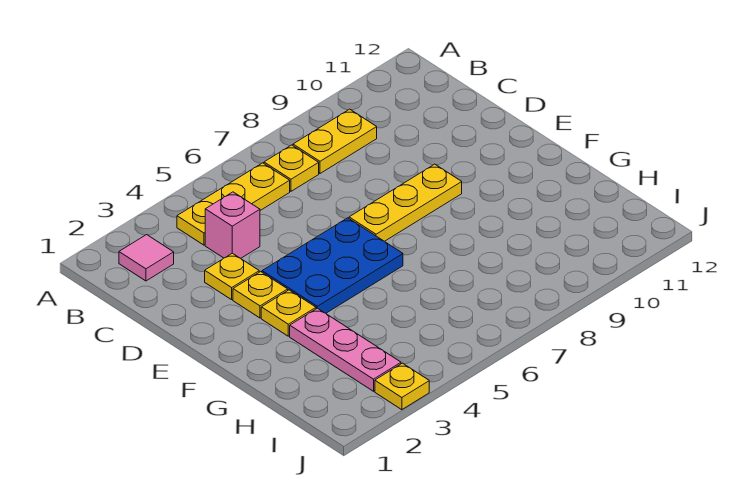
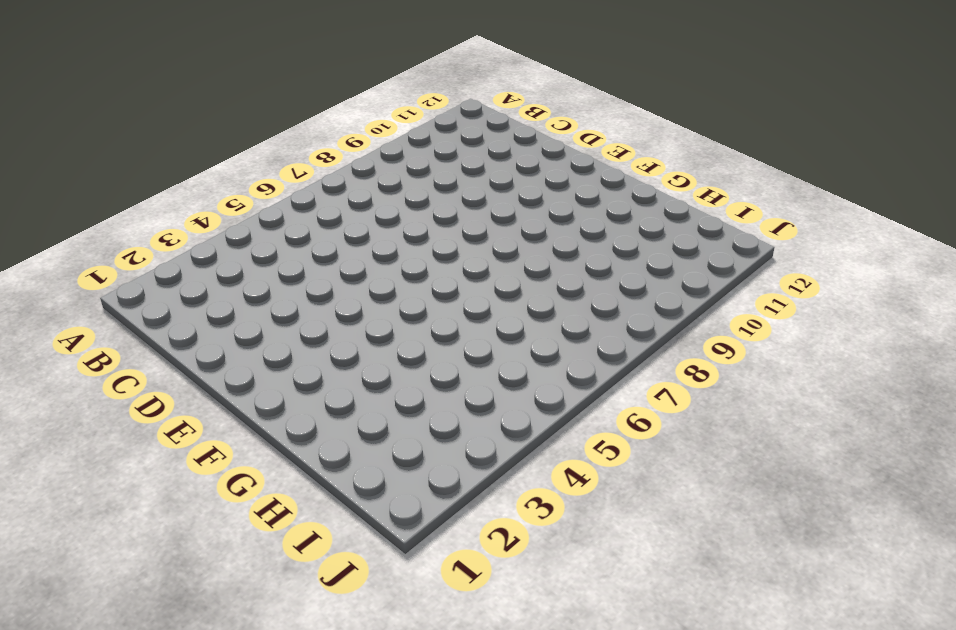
none -> pink tile B2 level 1
none -> yellow plate B4:B6 level 1
none -> yellow plate B7 level 1

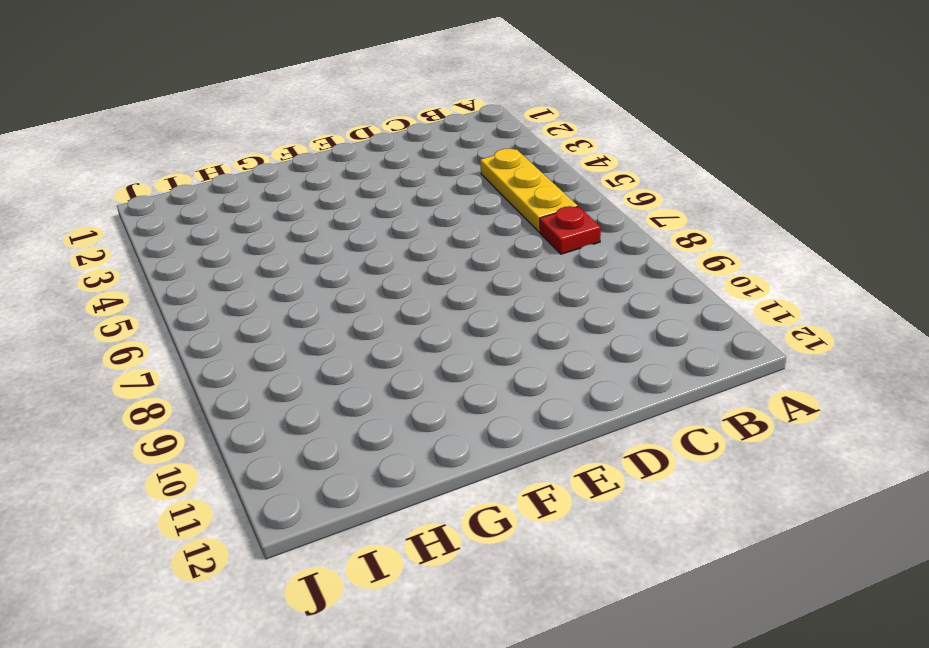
red plate B7 level 1 -> yellow plate B7 level 1
none -> pink tile B2 level 1
none -> yellow plate B8:B9 level 1
none -> pink brick C4 level 1

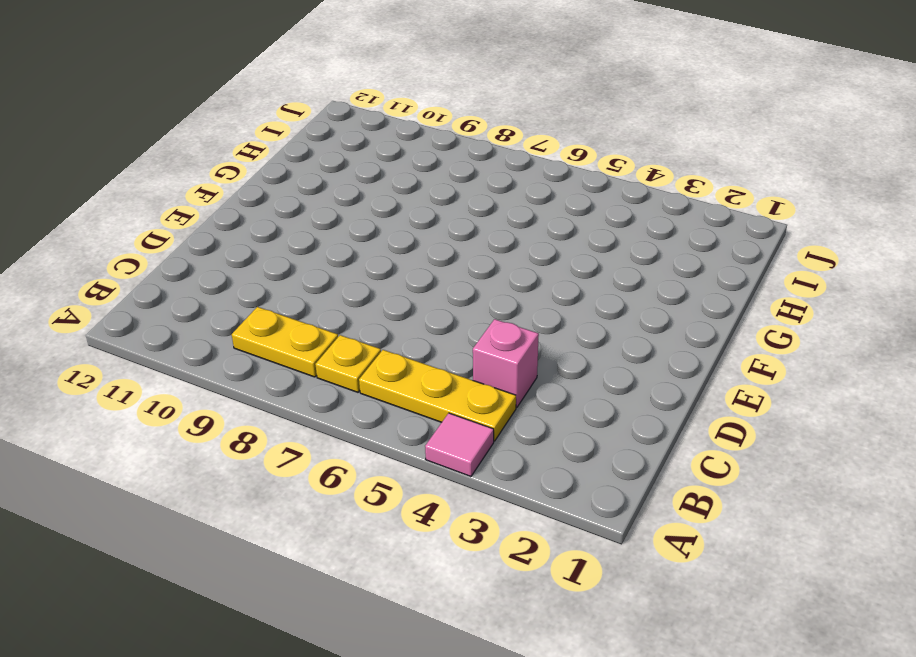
pink tile A4 level 1 -> pink tile B2 level 1
none -> yellow plate D3 level 1
none -> yellow plate E3 level 1
none -> blue plate E4:F6 level 1

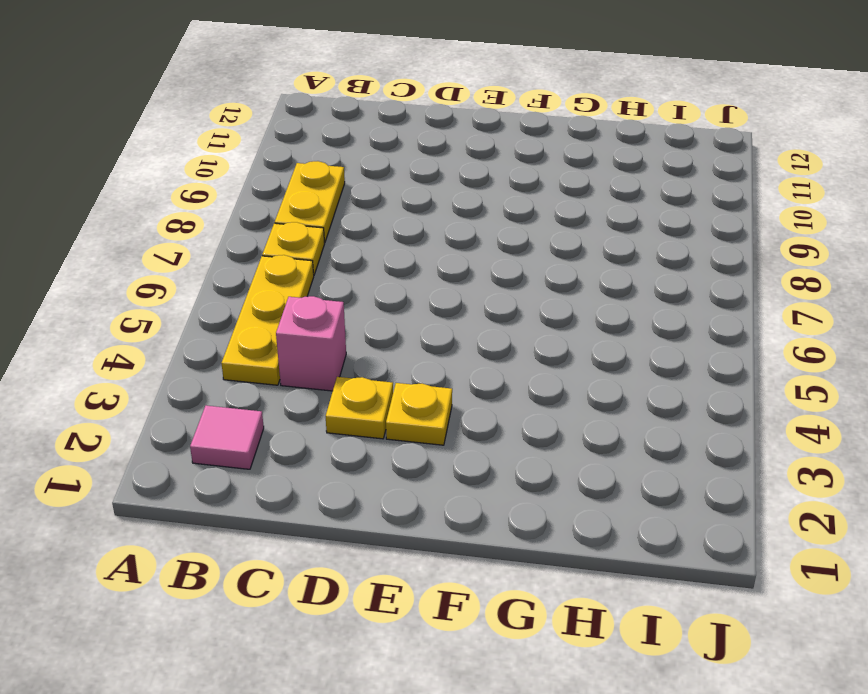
none -> blue plate E4:F6 level 1
none -> yellow plate E7:E9 level 1
none -> yellow plate F3 level 1

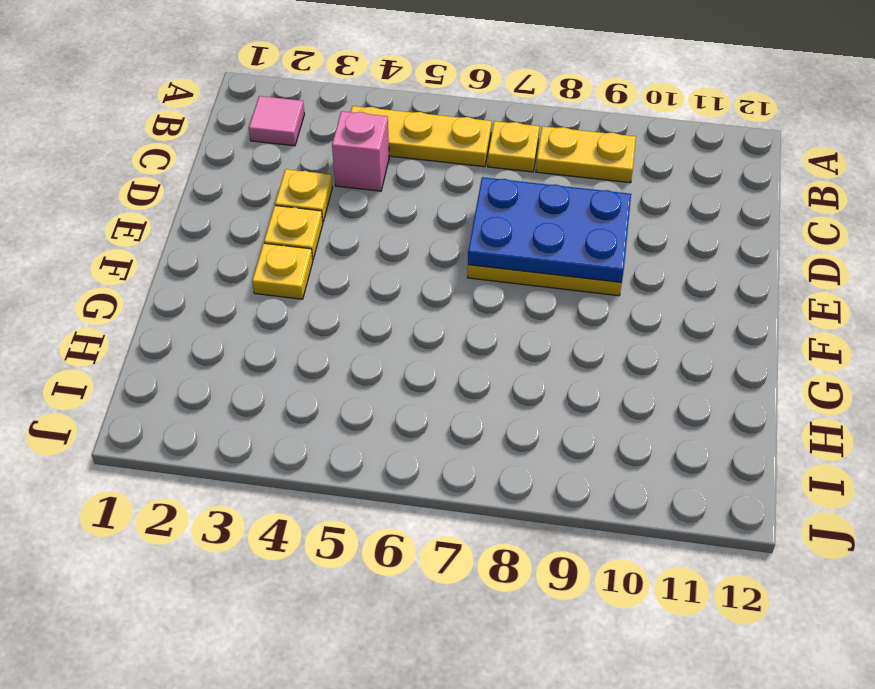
blue plate D7:E9 level 2 -> blue plate E4:F6 level 1
none -> pink plate G3:I3 level 1
none -> yellow plate J3 level 1

